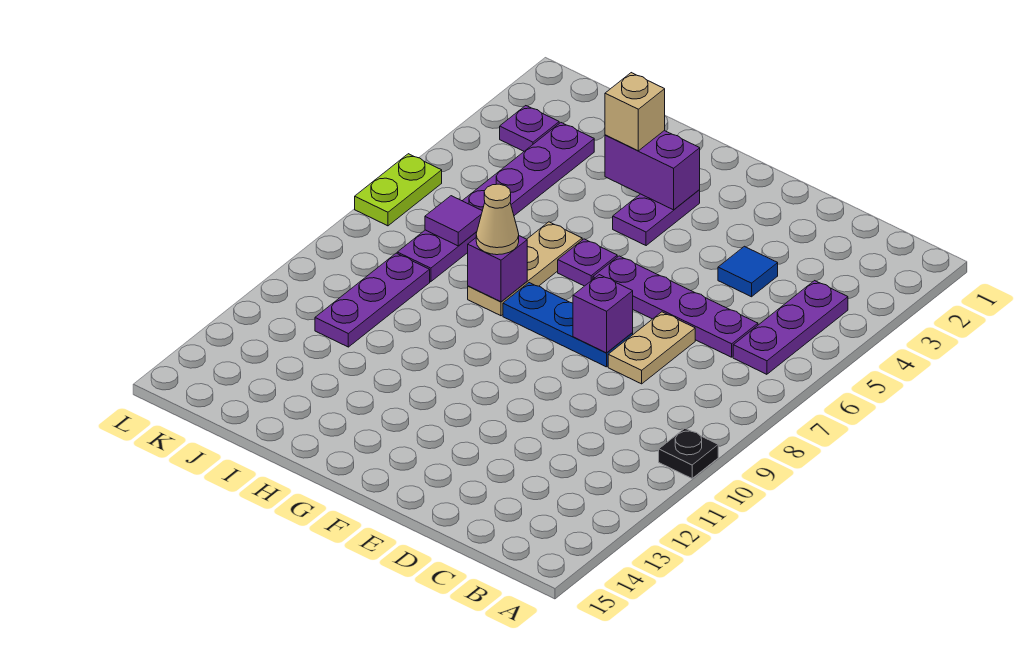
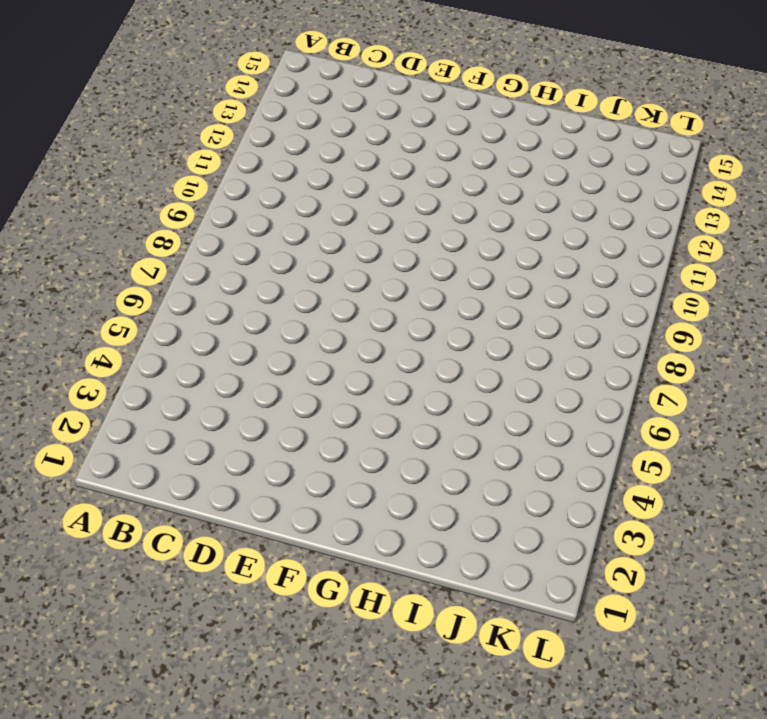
none -> black plate A10 level 1
none -> purple plate B4:B6 level 1
none -> purple plate C6:F6 level 1

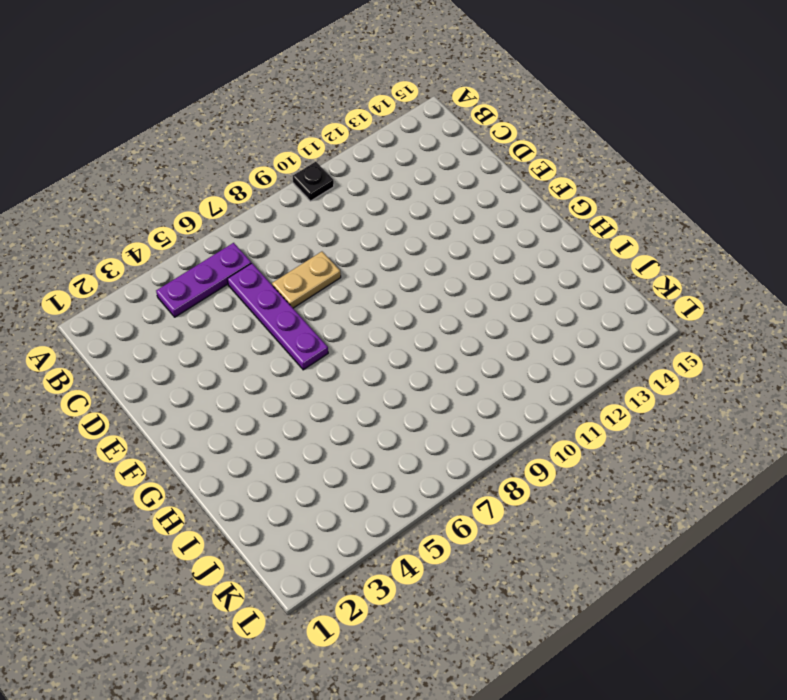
none -> blue tile D4 level 1
none -> blue plate E8:G8 level 1
none -> purple plate G3:G4 level 1

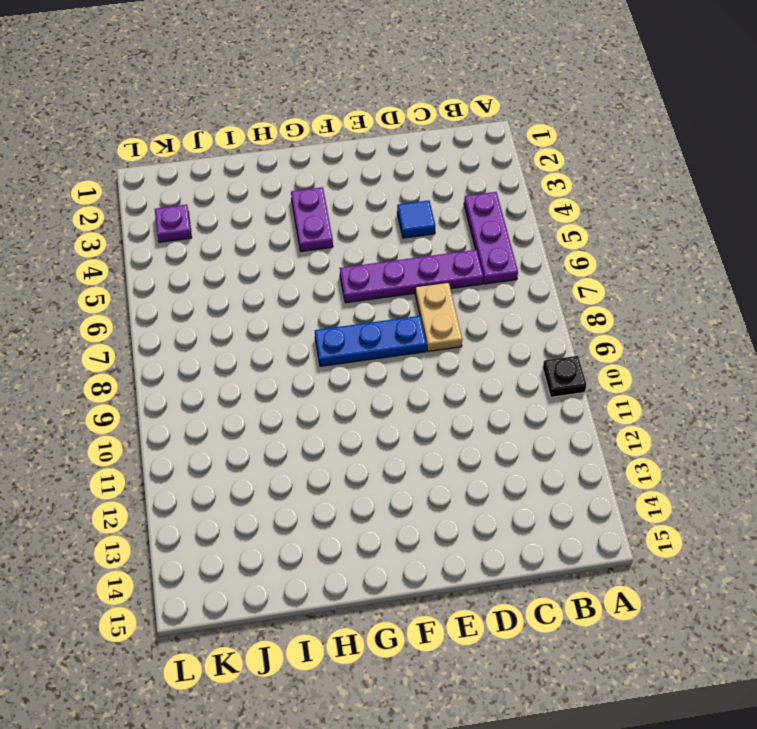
none -> purple plate G6 level 1
none -> tan plate H6:H8 level 1
none -> purple plate J3:J8 level 1

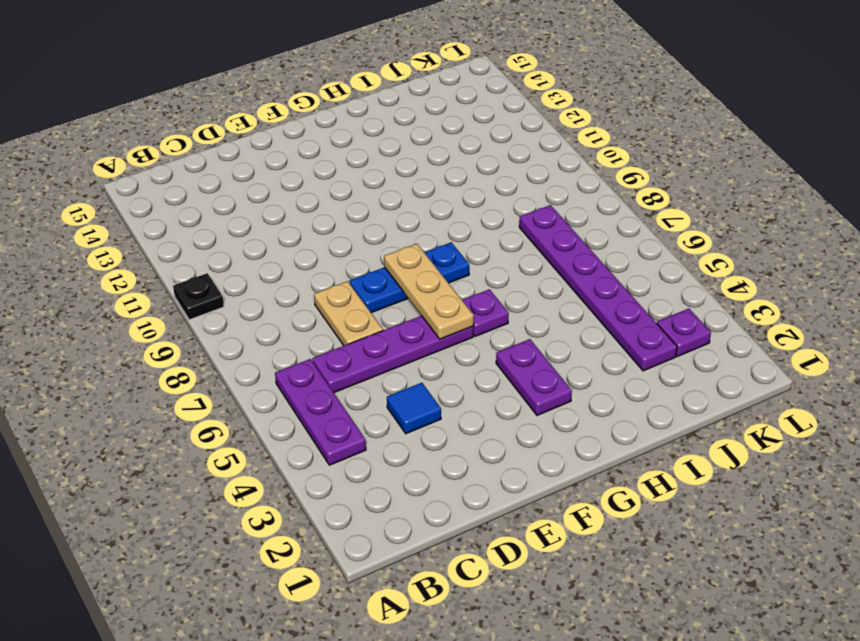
tan plate F6:F8 level 2 -> tan plate H6:H8 level 1
none -> purple plate J9:J11 level 1
none -> lime plate L6:L7 level 1
none -> purple brick E8 level 2

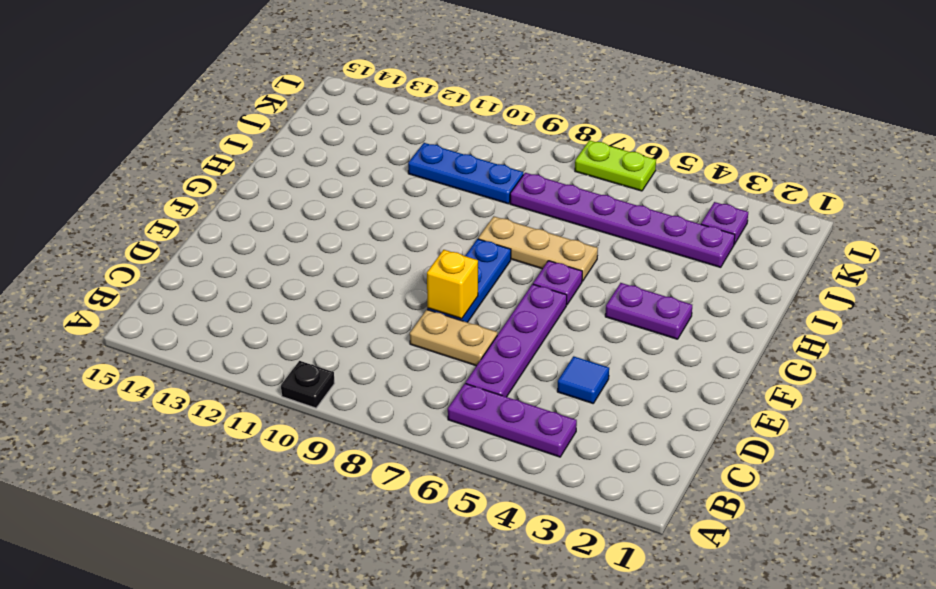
yellow brick E8 level 2 -> purple brick E8 level 2
blue plate J9:J11 level 1 -> purple plate J9:J11 level 1
none -> purple brick G3:H3 level 2
none -> purple brick H8 level 2
none -> purple tile J7 level 2

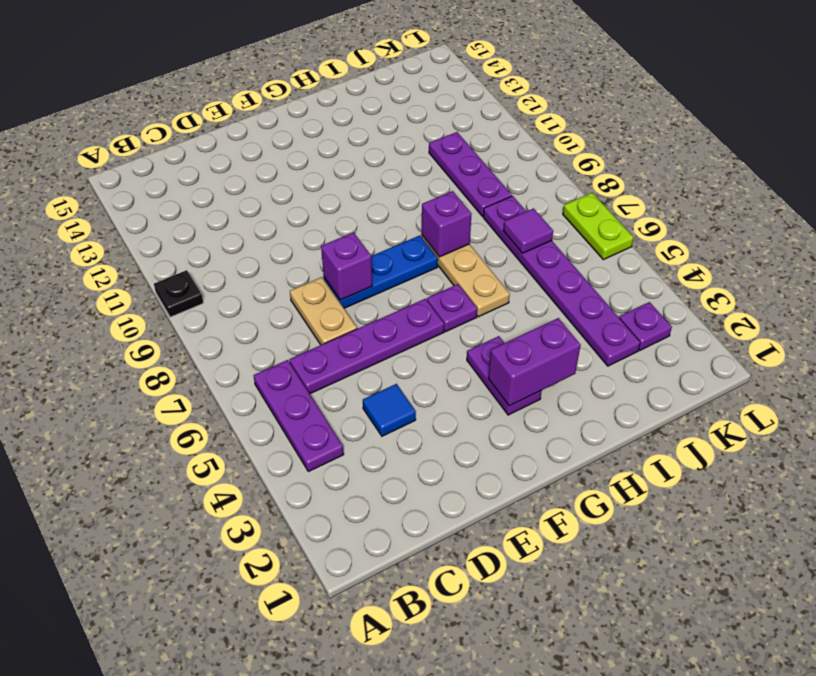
none -> tan brick H3 level 3
none -> tan cone H8 level 3

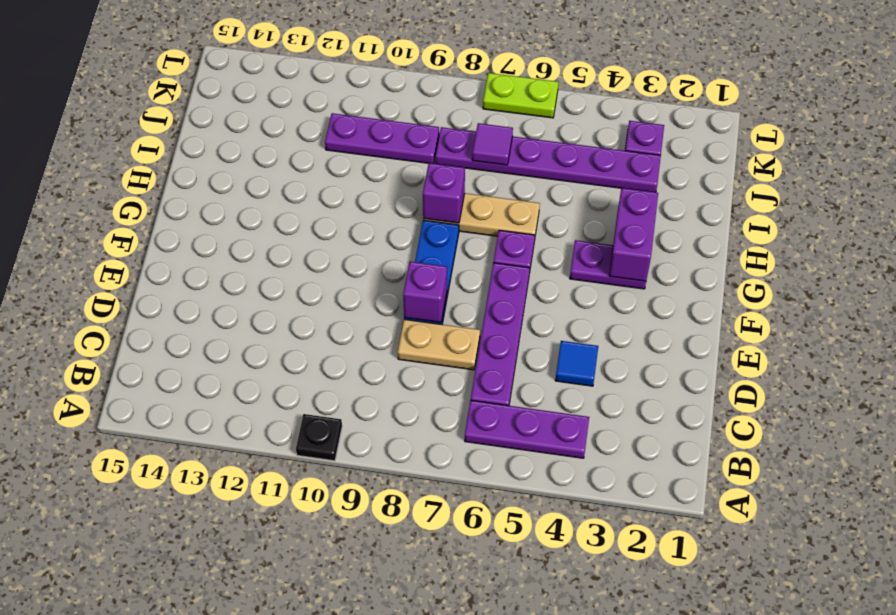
none -> tan brick H3 level 3
none -> tan cone H8 level 3

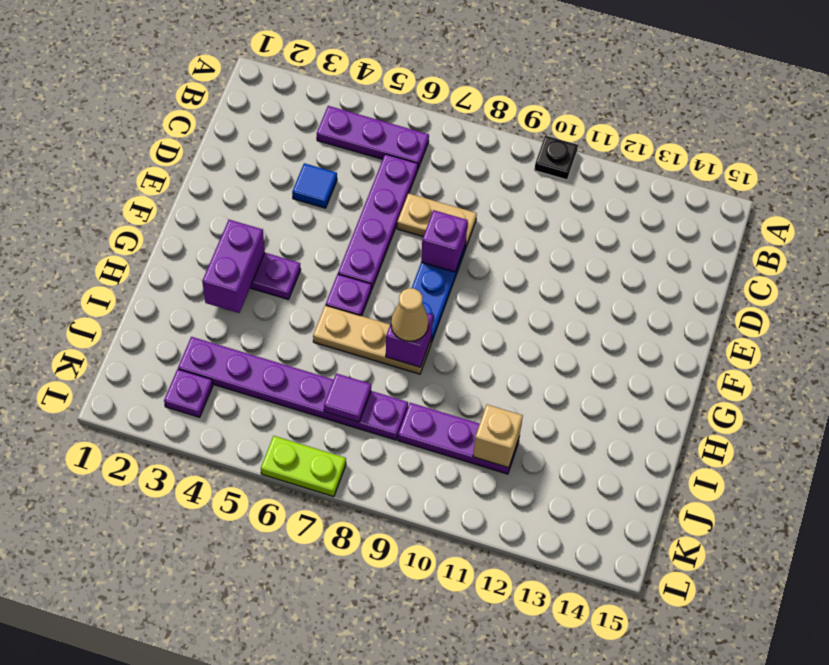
tan brick J11 level 2 -> tan brick H3 level 3

